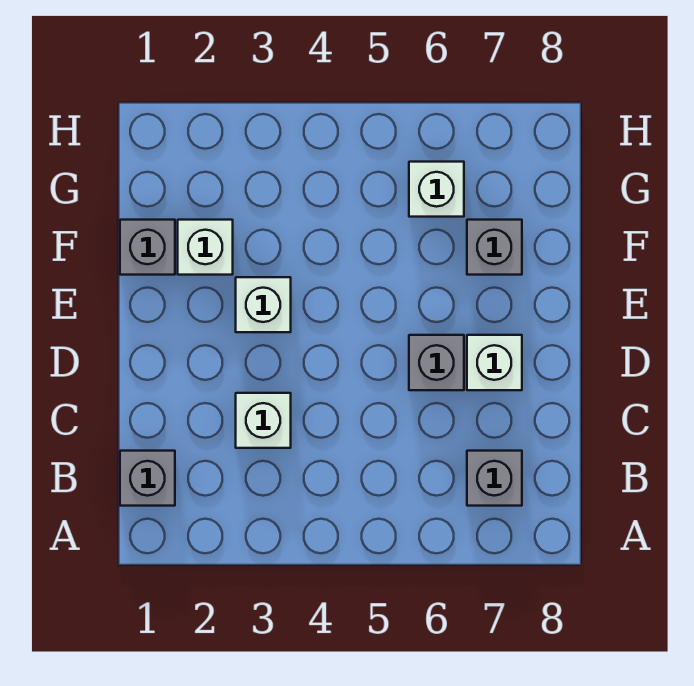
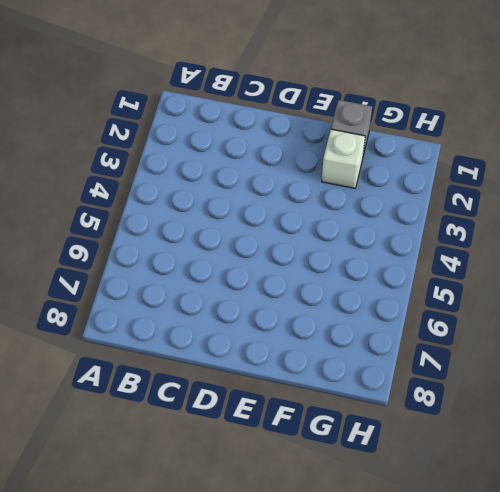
none -> grey brick B1 level 1
none -> grey brick B7 level 1

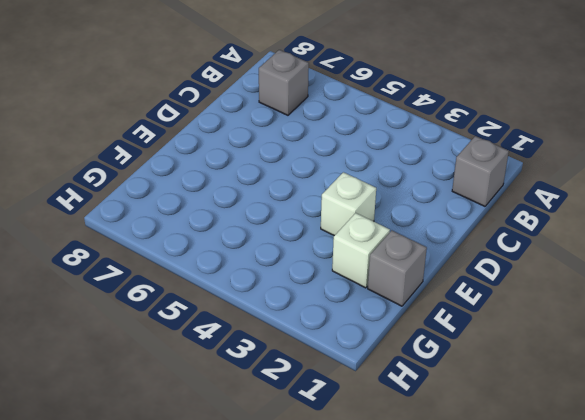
none -> white brick C3 level 1
none -> grey brick D6 level 1

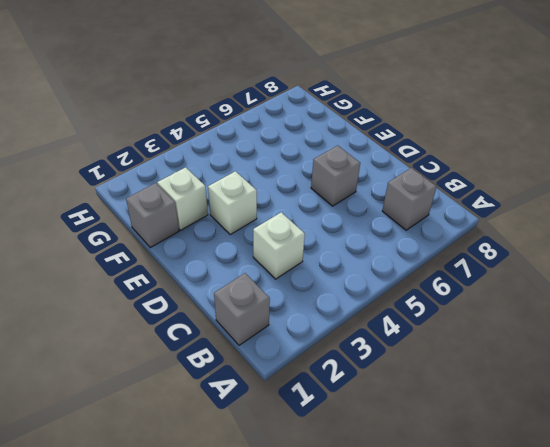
none -> white brick D7 level 1
none -> grey brick F7 level 1

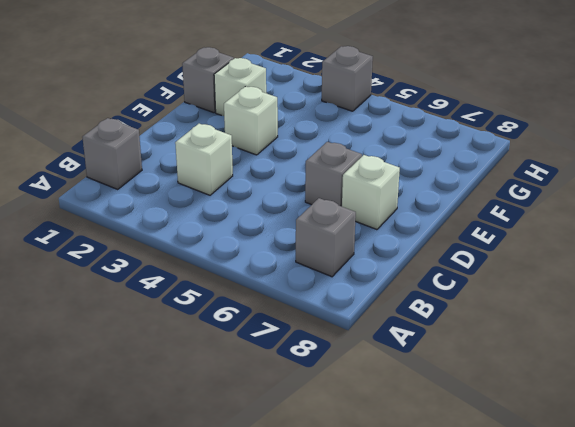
grey brick H4 level 1 -> grey brick F7 level 1
none -> white brick G6 level 1

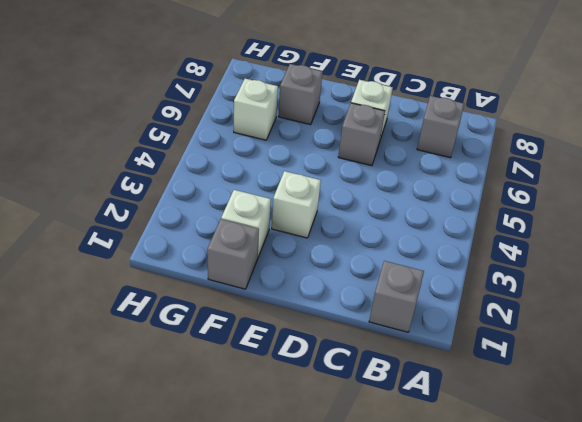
none -> white brick C3 level 1

